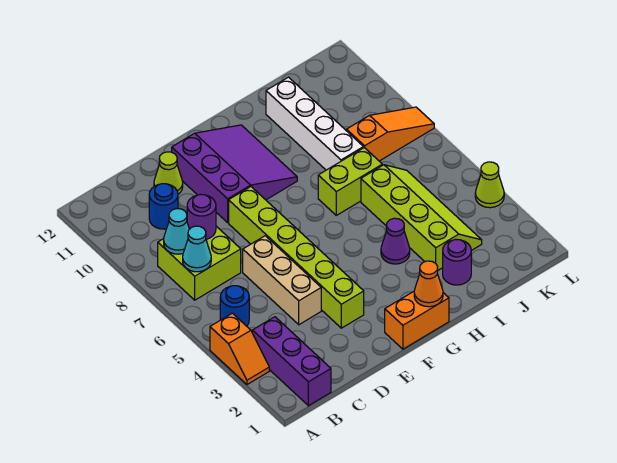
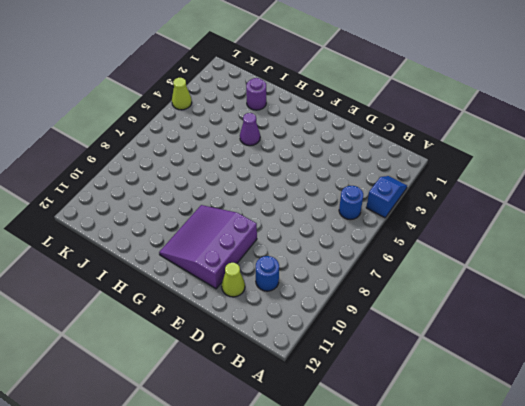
blue slope A3:A4 level 1 top 4 -> orange slope A3:A4 level 1 top 4
none -> purple brick B1:B3 level 1
none -> lime brick B7:C8 level 1
none -> tan brick D4:D6 level 1

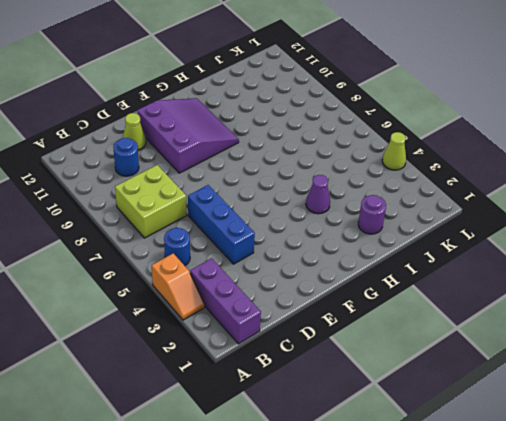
blue brick D4:D6 level 1 -> tan brick D4:D6 level 1
none -> lime brick E3:E8 level 1
none -> orange brick F1:G1 level 1
none -> lime brick H7:I7 level 1

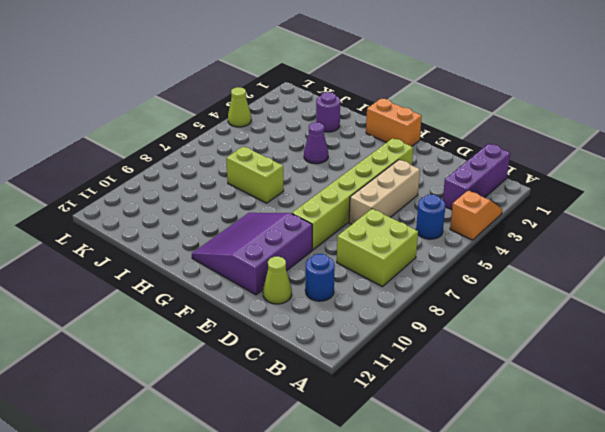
none -> lime slope I3:J6 level 1 top I
none -> white brick I8:I11 level 1
none -> orange slope J8:L8 level 1 top J

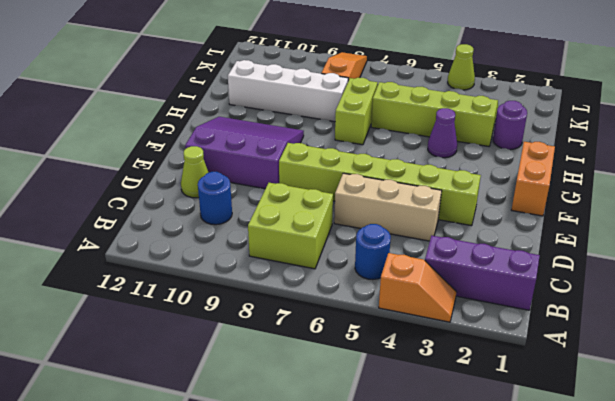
none -> cyan cone B7 level 2
none -> cyan cone B8 level 2
none -> purple round brick C8 level 2

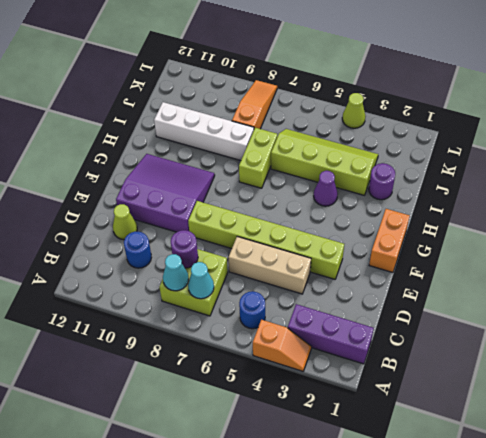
none -> orange cone G1 level 2

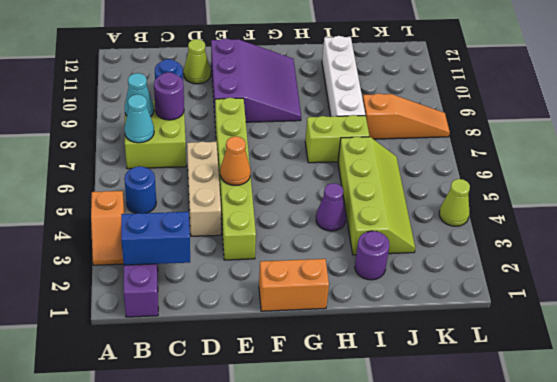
blue brick B2:C2 level 2 -> none
orange cone E5 level 2 -> orange cone G1 level 2

